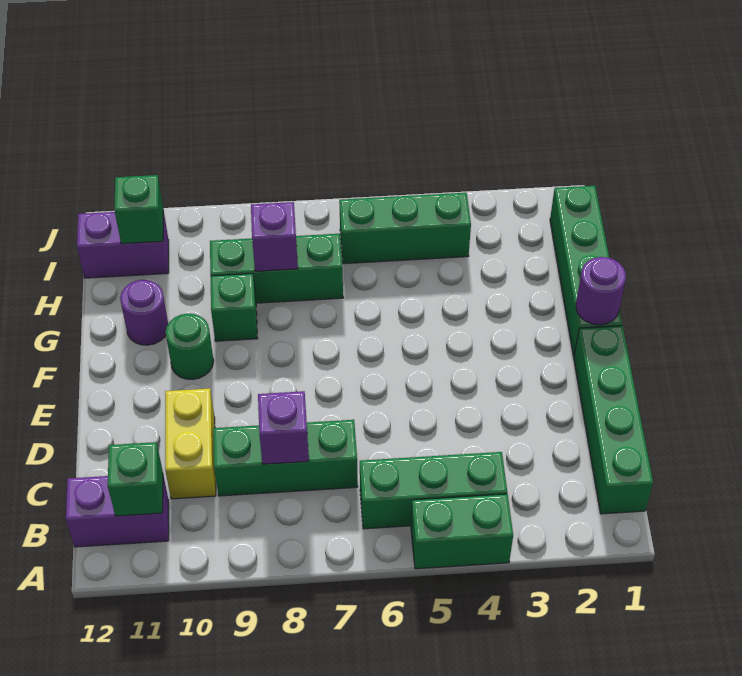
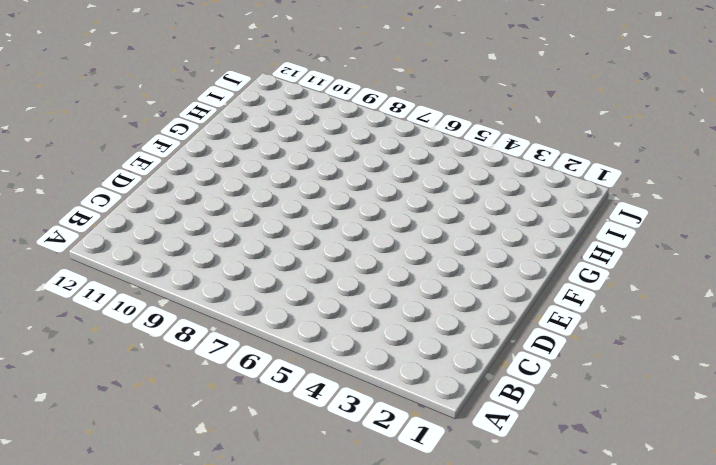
none -> green brick A4:A5 level 1
none -> green brick B1:E1 level 1
none -> green brick B4:B6 level 1

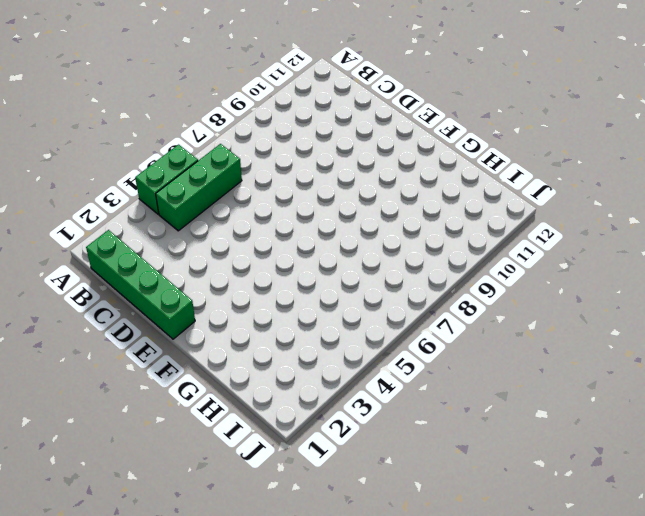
none -> purple brick B11:B12 level 1
none -> green brick C7:C9 level 1
none -> yellow brick C10:D10 level 1

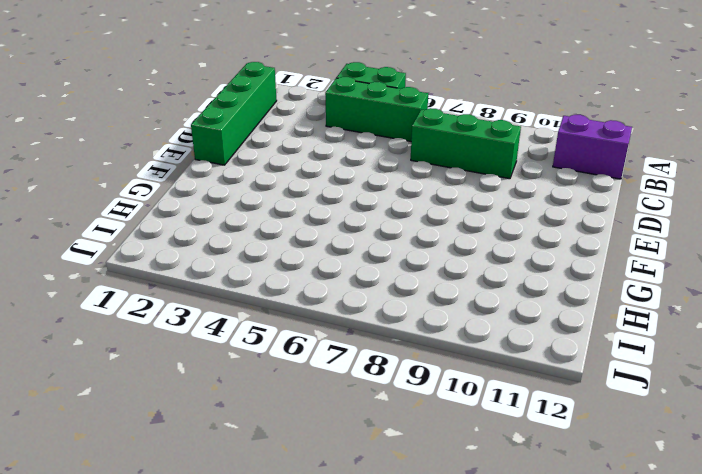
none -> yellow brick C10:D10 level 1
none -> green brick F1:I1 level 1
none -> green round brick F10 level 1

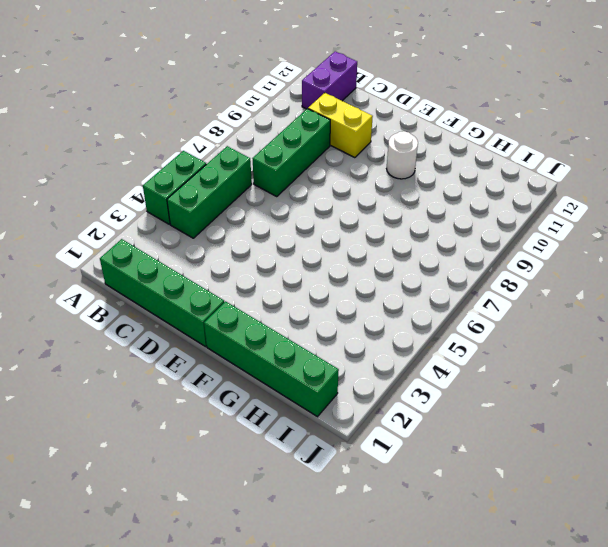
white round brick F10 level 1 -> green round brick F10 level 1
none -> green brick G9 level 1
none -> purple round brick G11 level 1
none -> green brick H7:H9 level 1

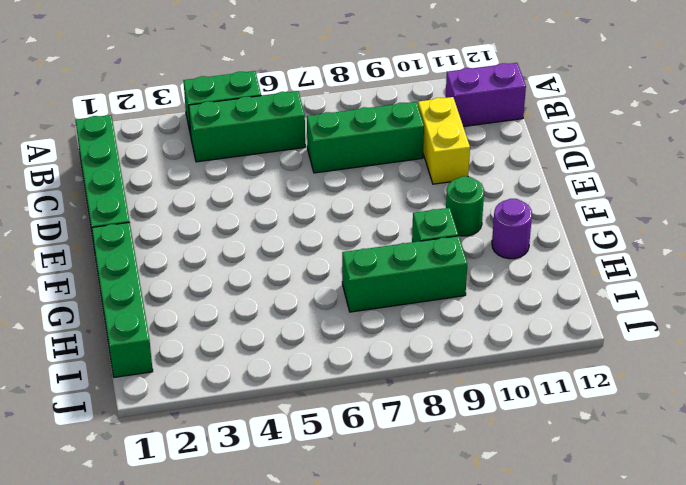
none -> green brick I4:I6 level 1
none -> purple brick I11:I12 level 1
none -> green brick B11 level 2

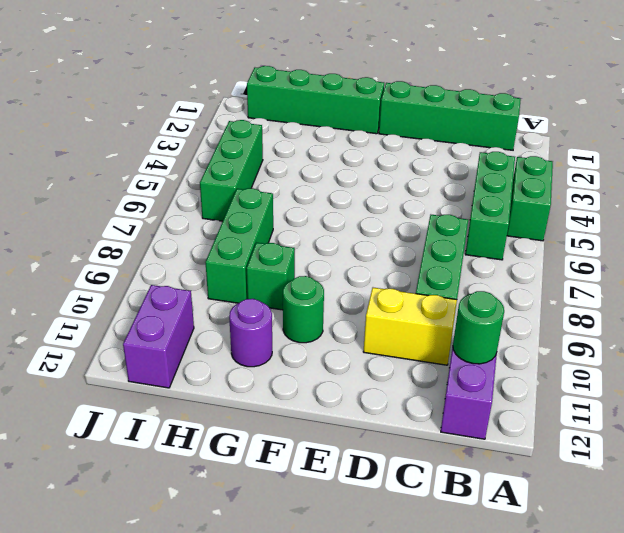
green round brick B11 level 2 -> green brick B11 level 2
none -> purple brick C8 level 2
none -> purple round brick F1 level 2
none -> purple brick H8 level 2

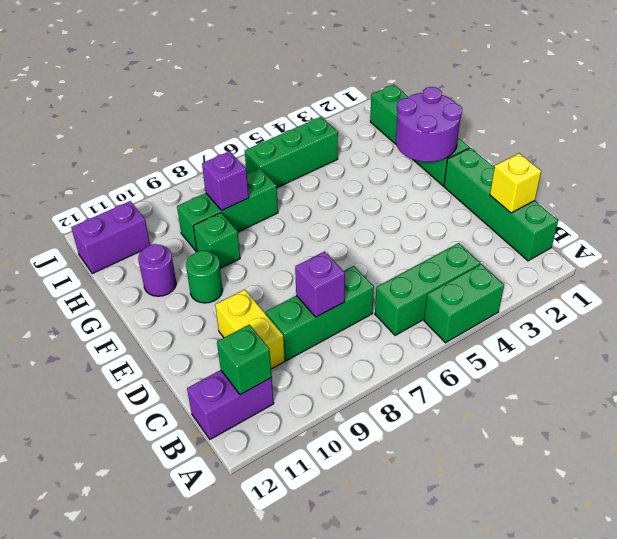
yellow brick C1 level 2 -> none
purple round brick F1:G2 level 2 -> purple round brick F1 level 2
none -> green brick I11 level 2

